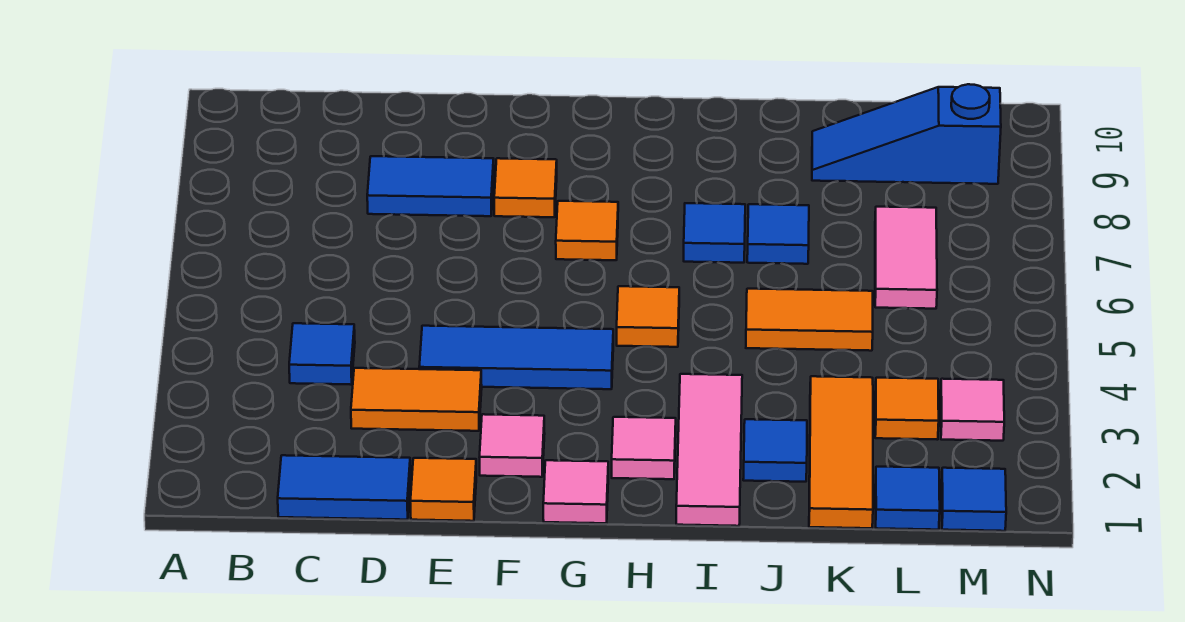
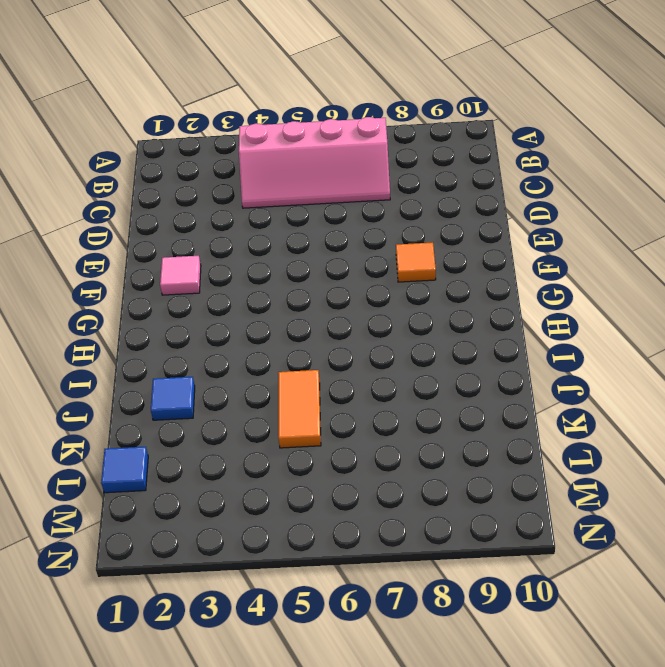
pink slope B4:C7 level 1 top B -> blue tile C4 level 1
none -> blue tile C1:D1 level 1
none -> orange tile D3:E3 level 1
none -> blue tile D8:E8 level 1

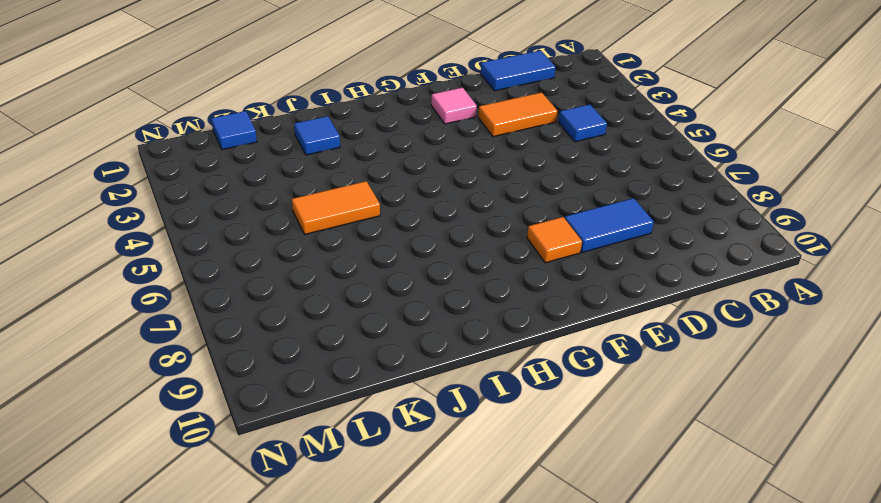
none -> orange tile E1 level 1
none -> blue tile E4:G4 level 1
none -> pink tile G1 level 1

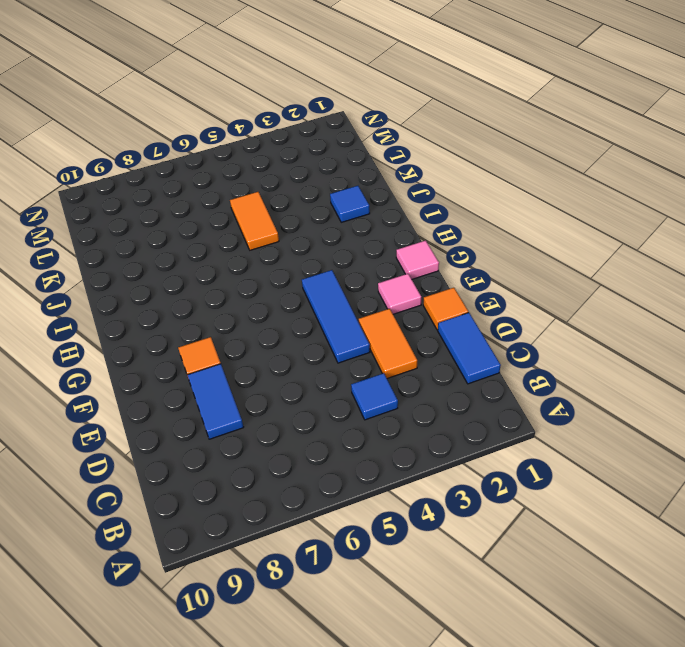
none -> orange tile G7 level 1
none -> pink tile H2 level 1
none -> orange tile H5 level 1

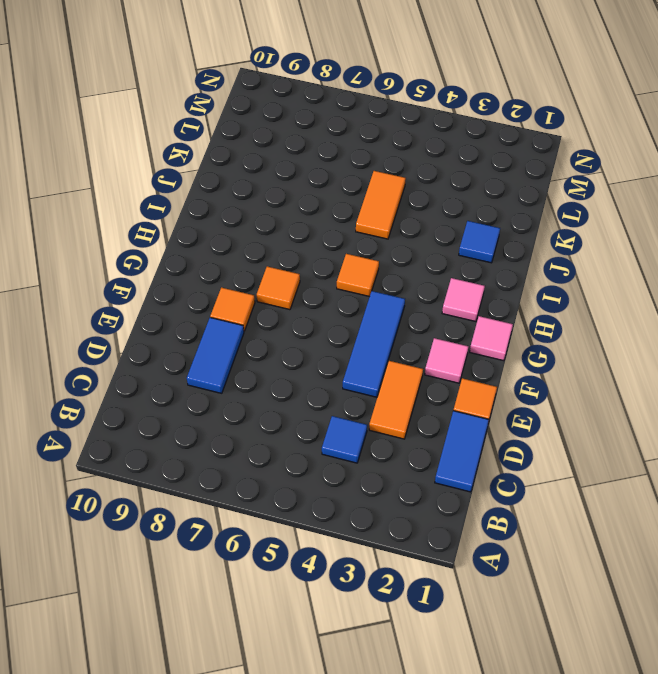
none -> pink tile I1:I3 level 1
none -> blue tile I7 level 1
none -> blue tile J7 level 1

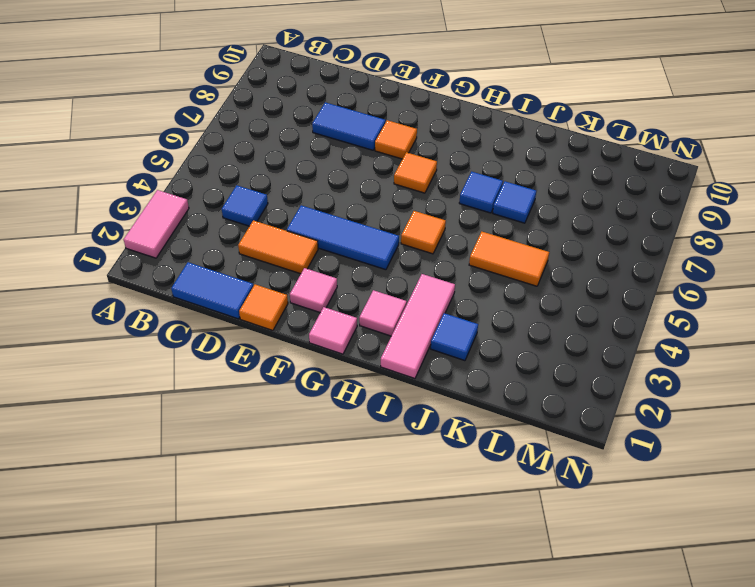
pink tile A2:A3 level 1 -> pink tile L6:L7 level 1
none -> orange tile K1:K3 level 1
none -> blue slope K9:M9 level 1 top M
none -> blue tile L1 level 1

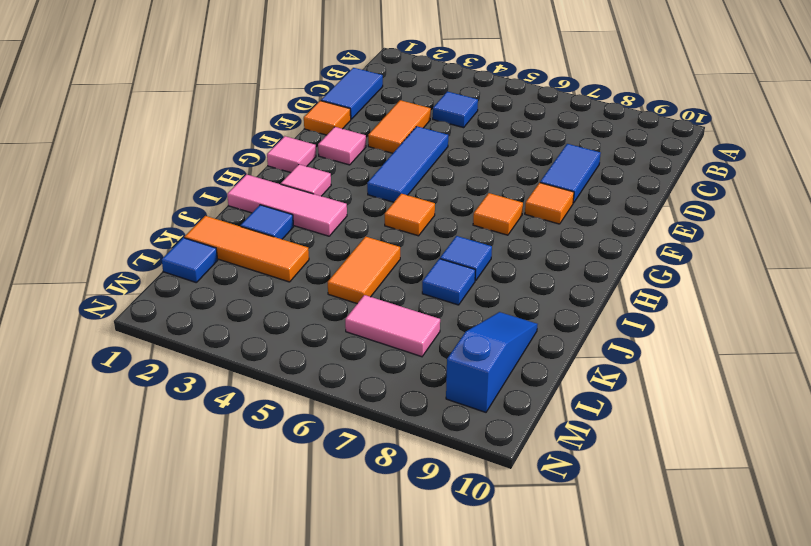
none -> orange tile L3 level 1
none -> blue tile M1 level 1
none -> pink tile M3 level 1

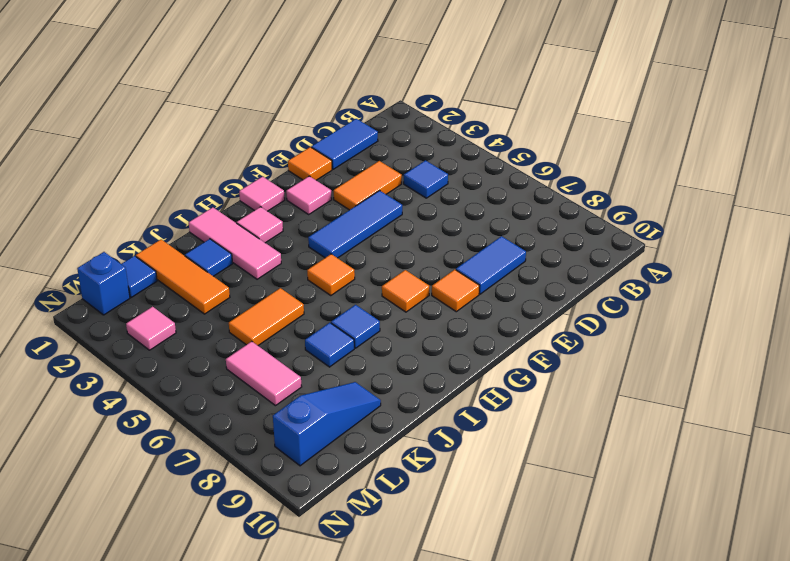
blue brick M1 level 1 -> blue tile M1 level 1
none -> orange tile L3 level 1

